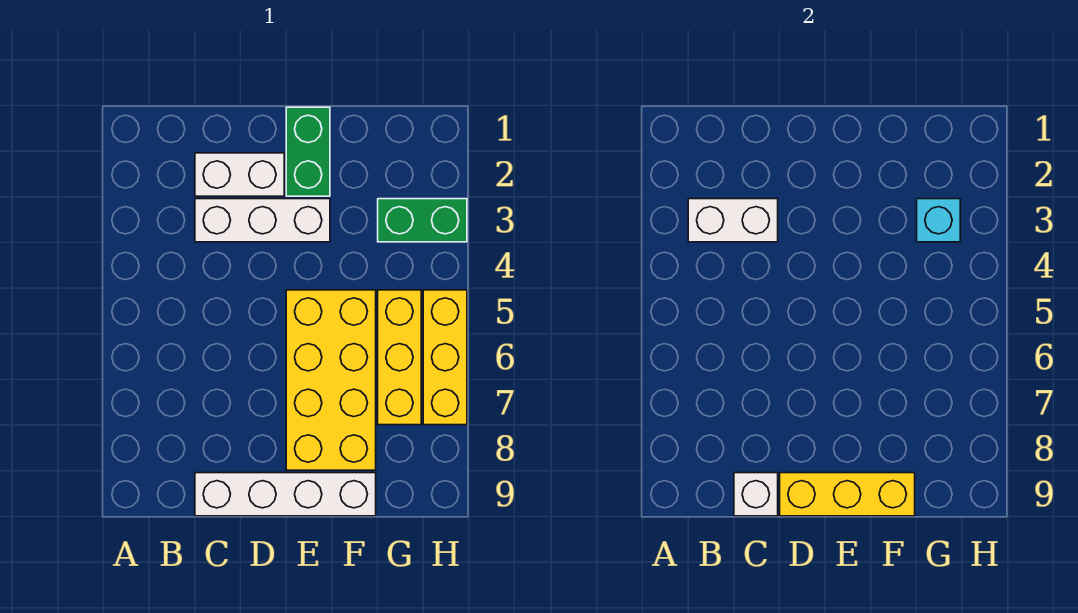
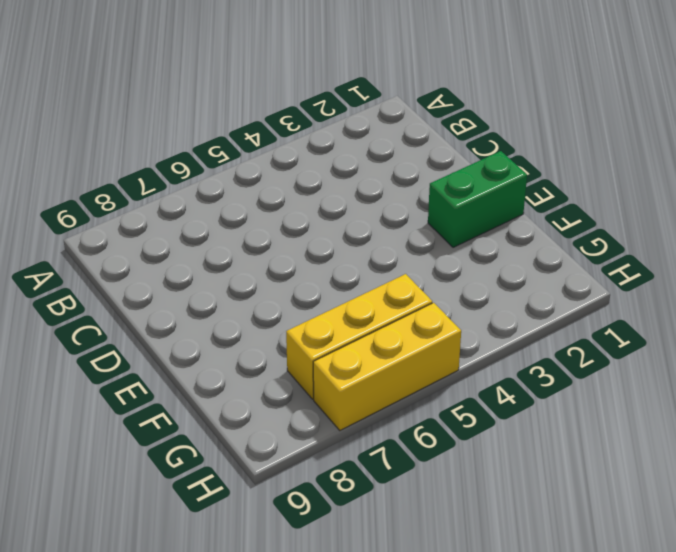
none -> white brick C2:D2 level 1
none -> white brick C3:E3 level 1
none -> white brick C9:F9 level 1

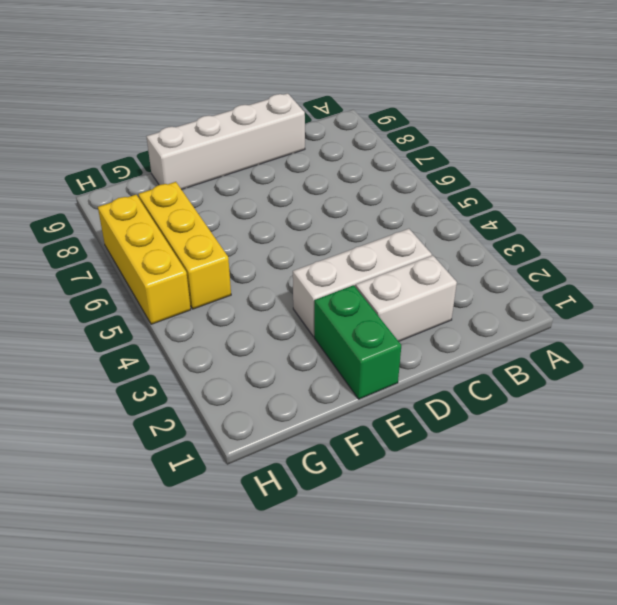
none -> yellow brick E5:F8 level 1
none -> green brick G3:H3 level 1
none -> white brick B3:C3 level 2

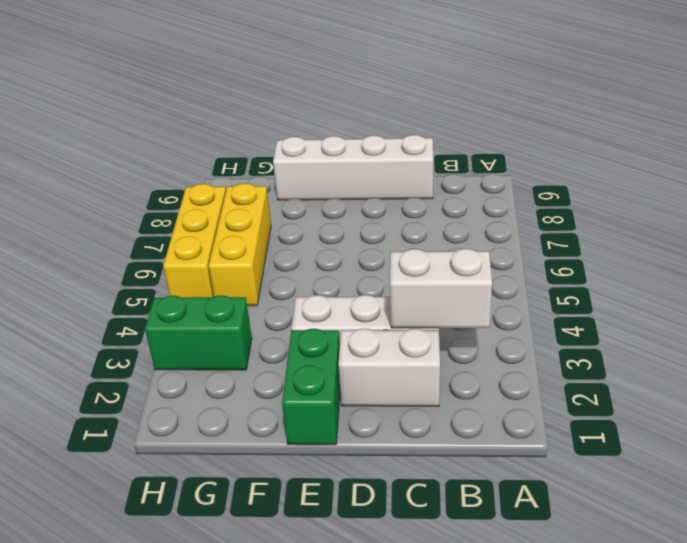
none -> yellow brick E5:F8 level 1
none -> white brick C9 level 2
none -> yellow brick D9:F9 level 2

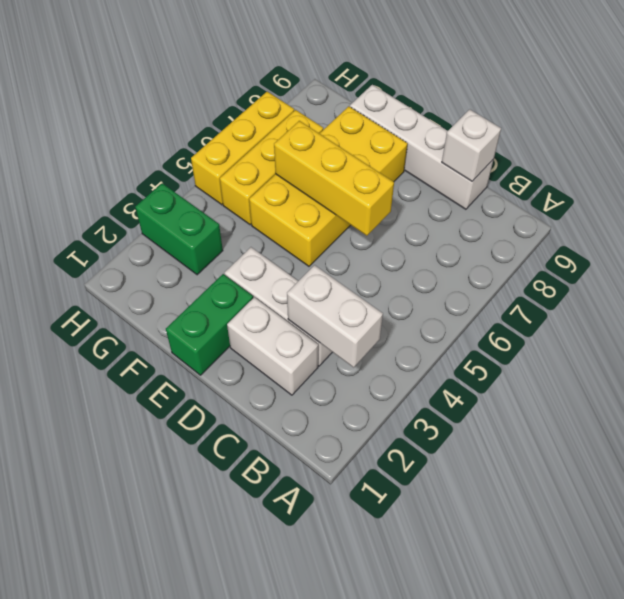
yellow brick D6:F6 level 2 -> yellow brick D9:F9 level 2
none -> cyan brick G3 level 2

